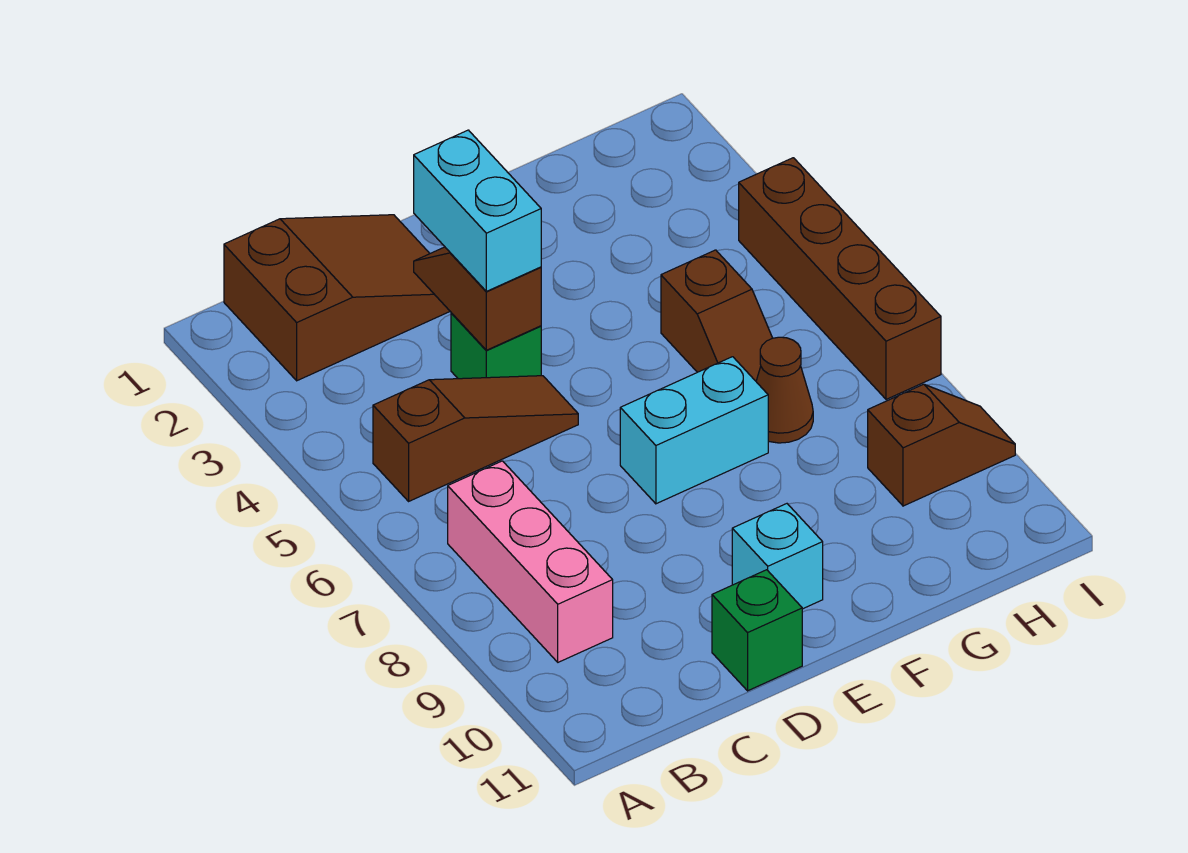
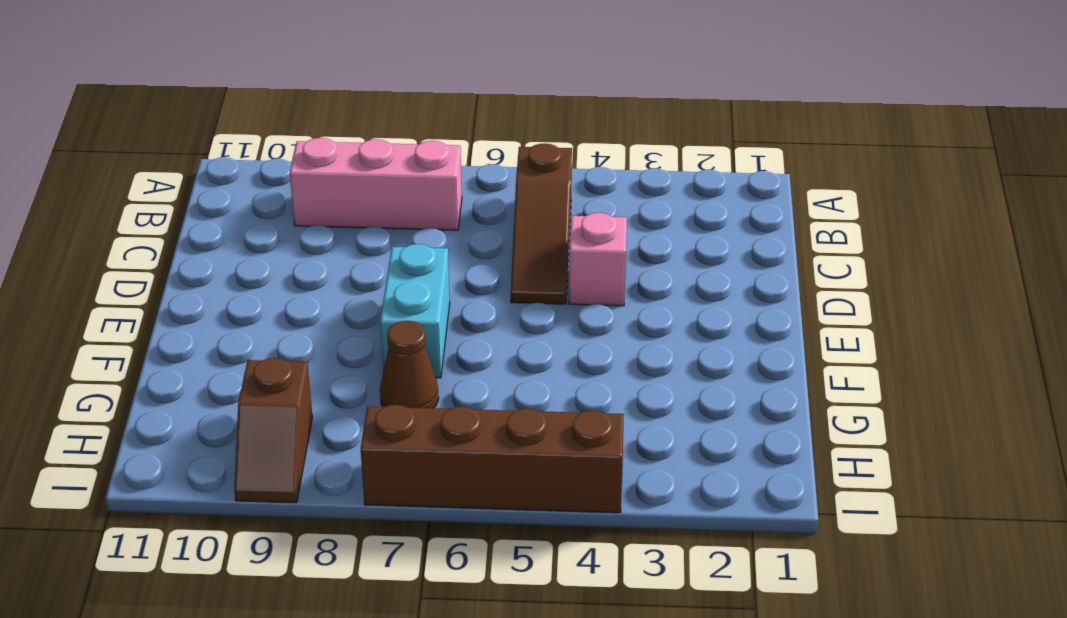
pink brick D4 level 1 -> green brick D4 level 1
none -> brown slope B1:D2 level 1 top B
none -> green brick D11 level 1
none -> cyan brick E10 level 1

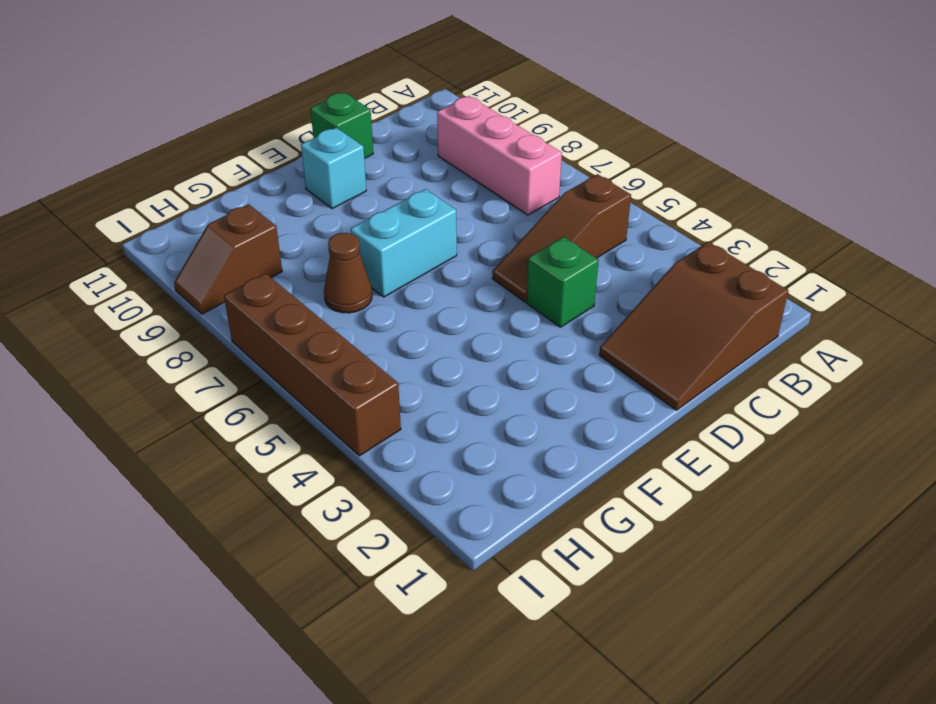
none -> brown slope G5:G6 level 1 top 5
none -> brown slope D3:D4 level 2 top 4
none -> cyan brick D3:D4 level 3

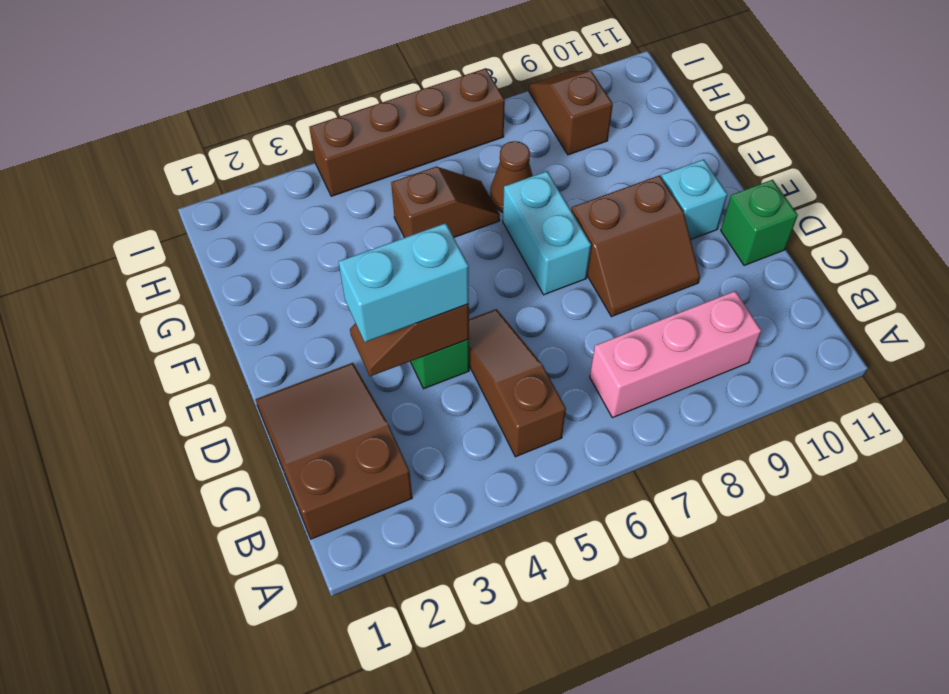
brown slope D8:E9 level 1 top E -> none

